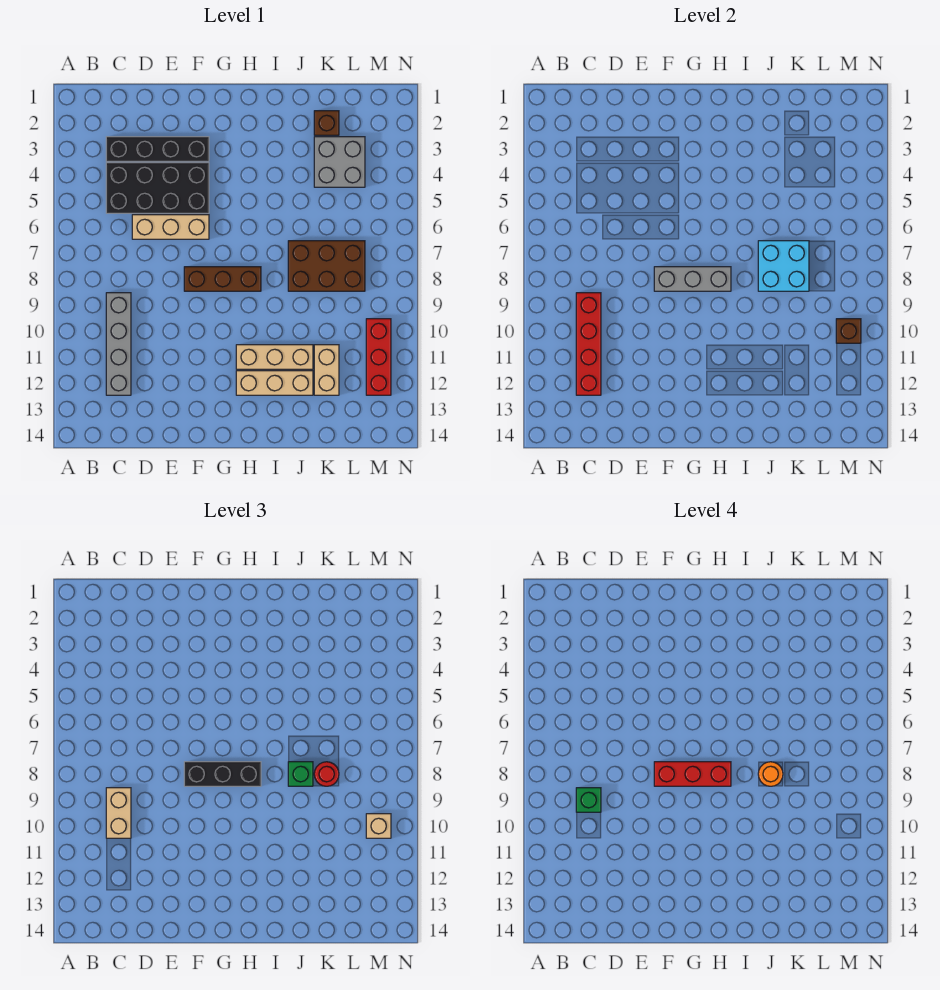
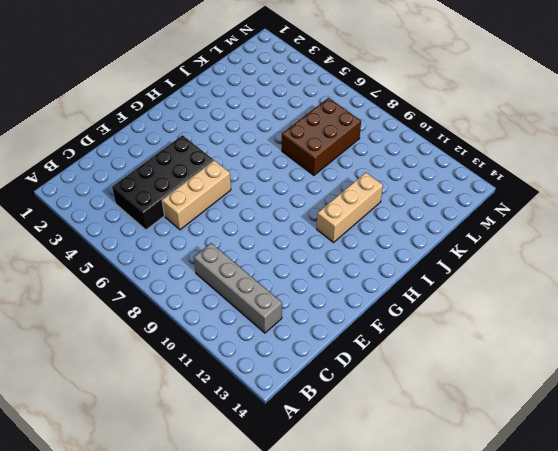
none -> black brick C3:F3 level 1
none -> brown brick F8:H8 level 1
none -> tan brick H12:J12 level 1

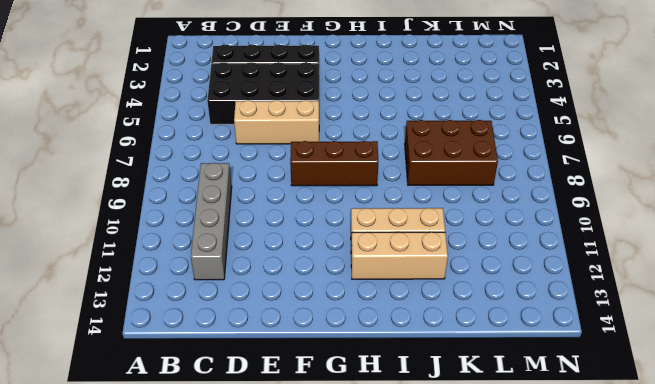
none -> brown brick K2 level 1
none -> grey brick K3:L4 level 1
none -> tan brick K11:K12 level 1

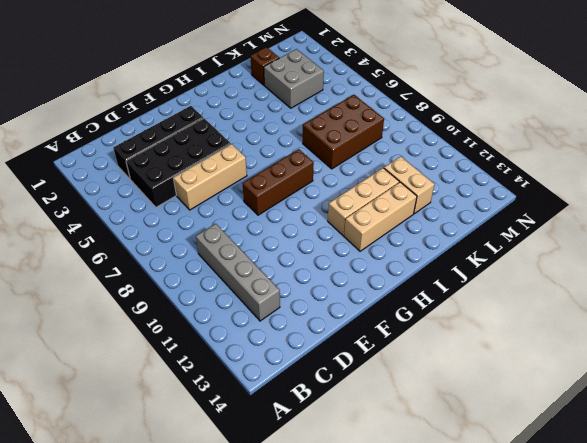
none -> red brick M10:M12 level 1
none -> red brick C9:C12 level 2
none -> grey brick F8:H8 level 2

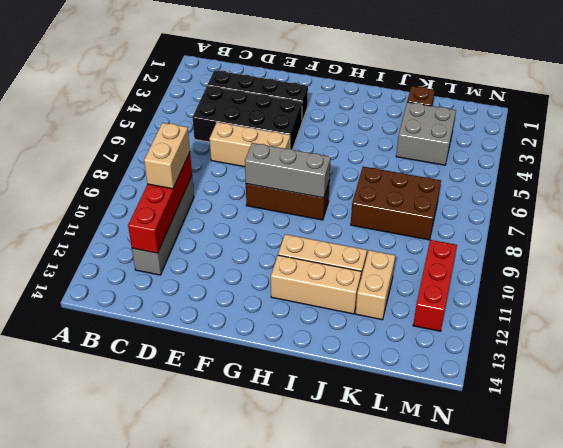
none -> cyan brick J7:K8 level 2
none -> brown brick M10 level 2
none -> black brick F8:H8 level 3

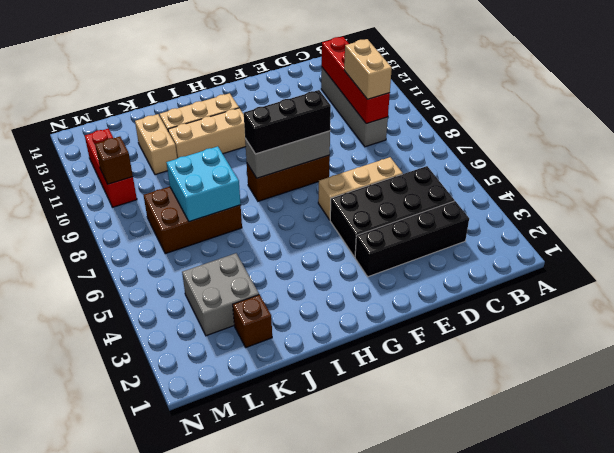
none -> green brick J8 level 3
none -> red round brick K8 level 3
none -> tan brick M10 level 3

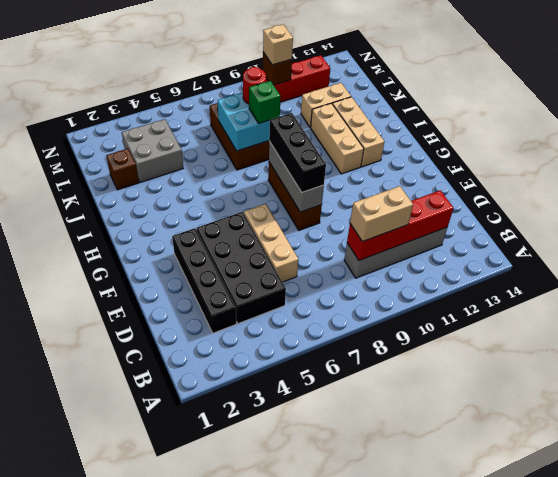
none -> green brick C9 level 4
none -> red brick F8:H8 level 4
none -> orange round brick J8 level 4

